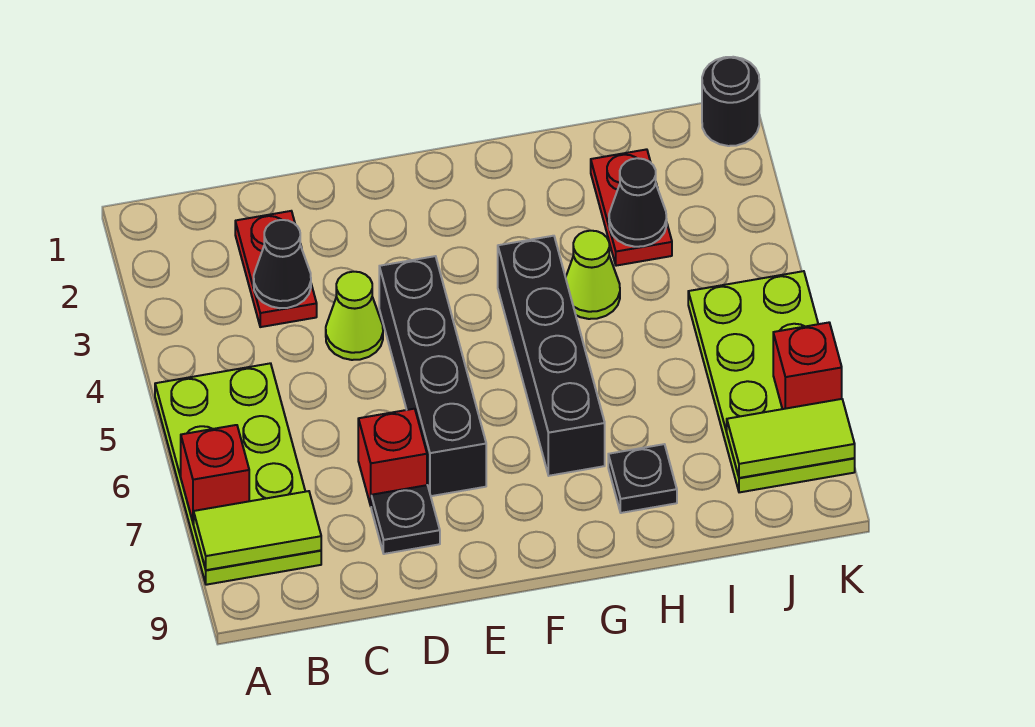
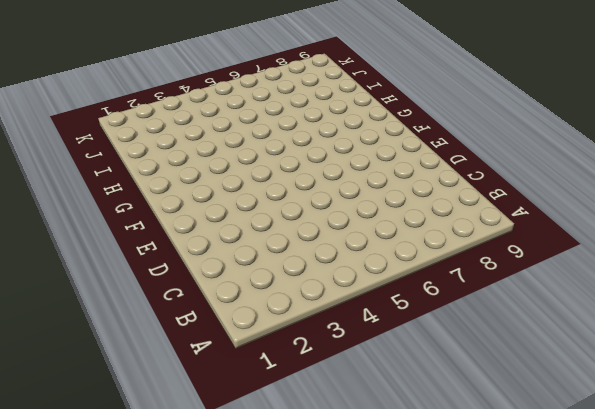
none -> lime plate A5:B8 level 1
none -> red plate C2:C3 level 1
none -> lime cone D4 level 1

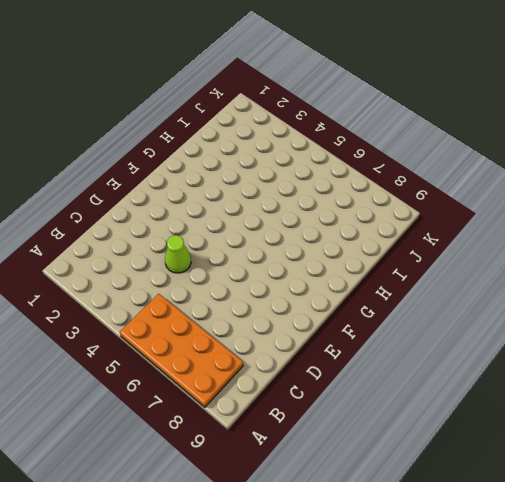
orange plate A5:B8 level 1 -> lime plate A5:B8 level 1
none -> red plate C2:C3 level 1
none -> red brick D7 level 1
none -> black plate D8 level 1

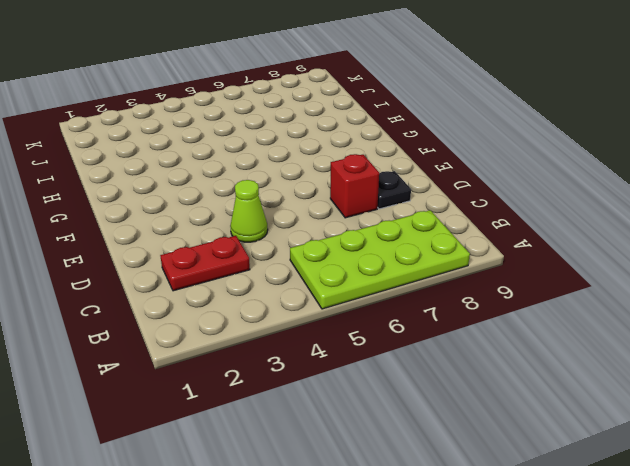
none -> black brick E4:E7 level 1
none -> black brick G4:G7 level 1
none -> lime cone H4 level 1

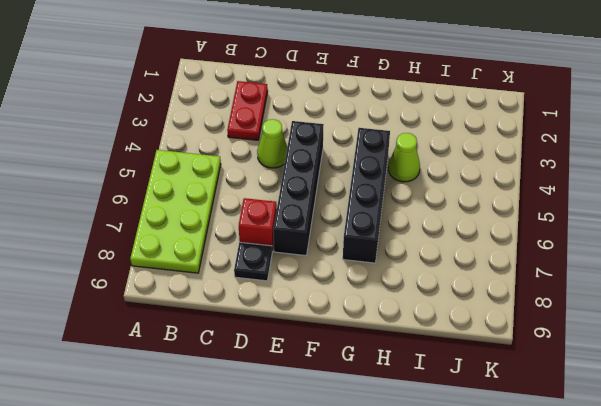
none -> black plate H8 level 1
none -> red plate I2:I3 level 1
none -> lime plate J5:K8 level 1

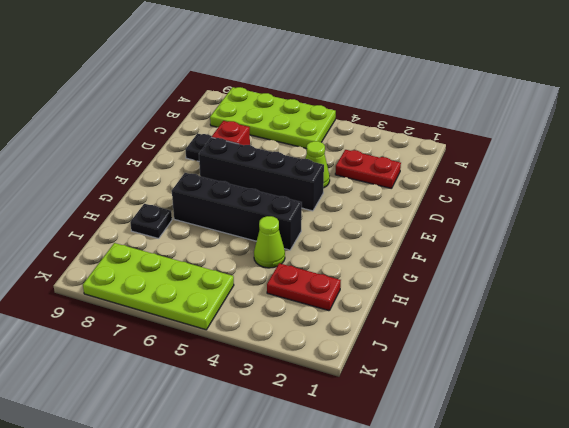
none -> black round brick K1 level 1
none -> red brick A7 level 2
none -> lime tile A8:B8 level 2

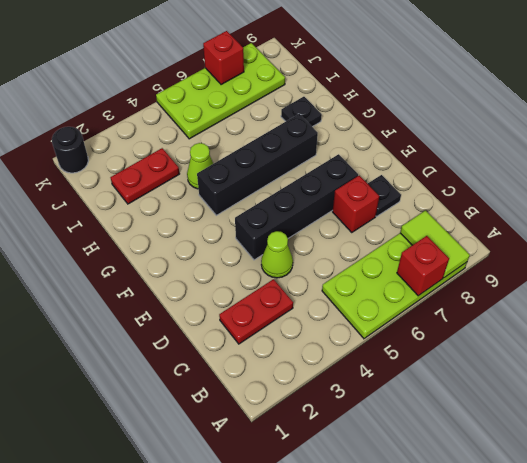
none -> black cone C3 level 2
none -> black cone I3 level 2
none -> lime tile J8:K8 level 2

